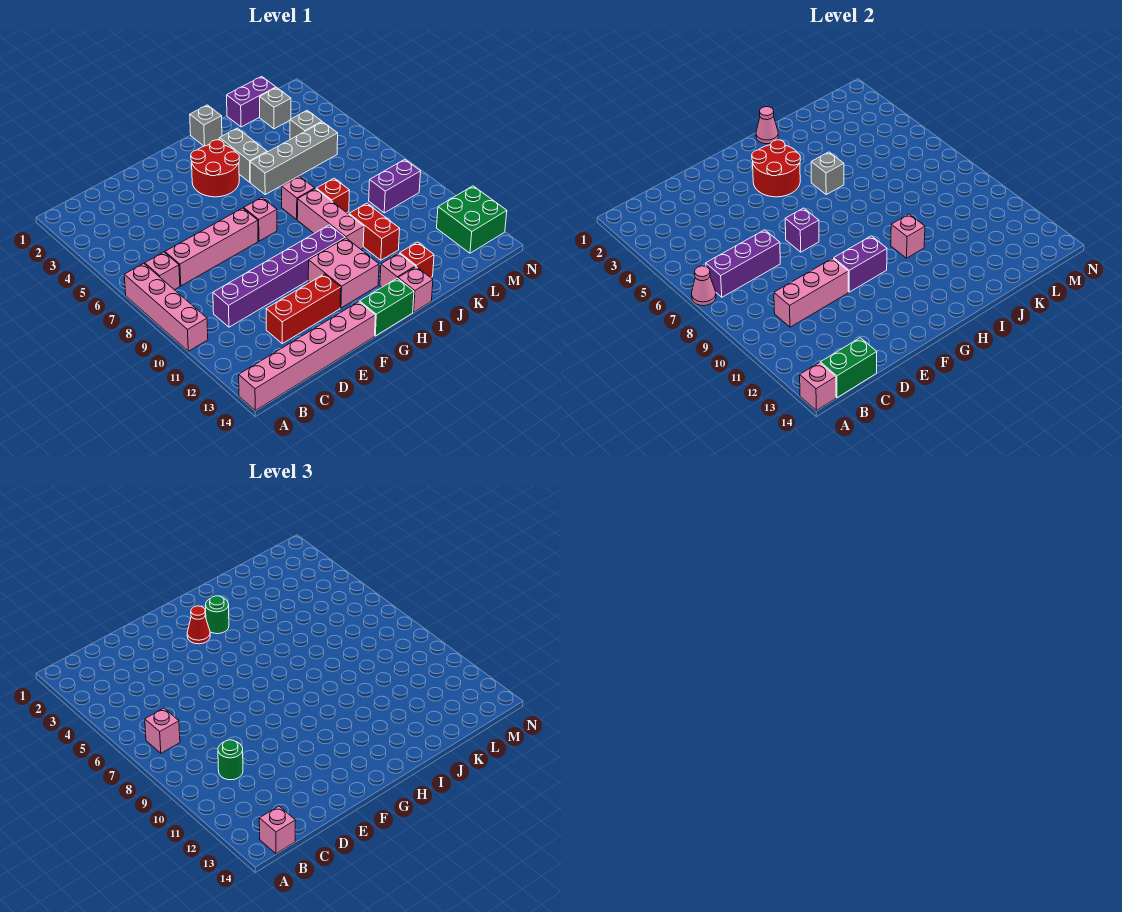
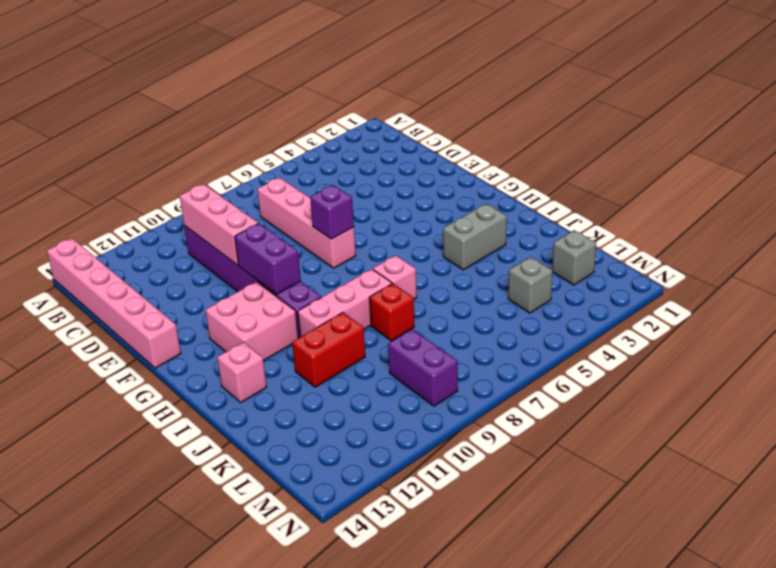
none -> pink brick A7:A10 level 1
none -> pink brick B7 level 1
none -> red brick D12:F12 level 1
none -> red round brick G3:H4 level 1

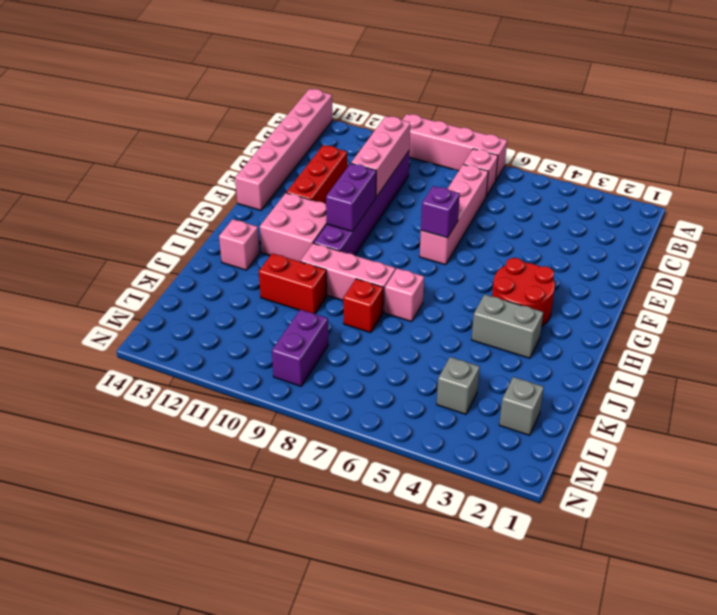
none -> pink brick G7 level 1
none -> green brick G14:H14 level 1
none -> grey brick I1 level 1
none -> grey brick I5:L5 level 1

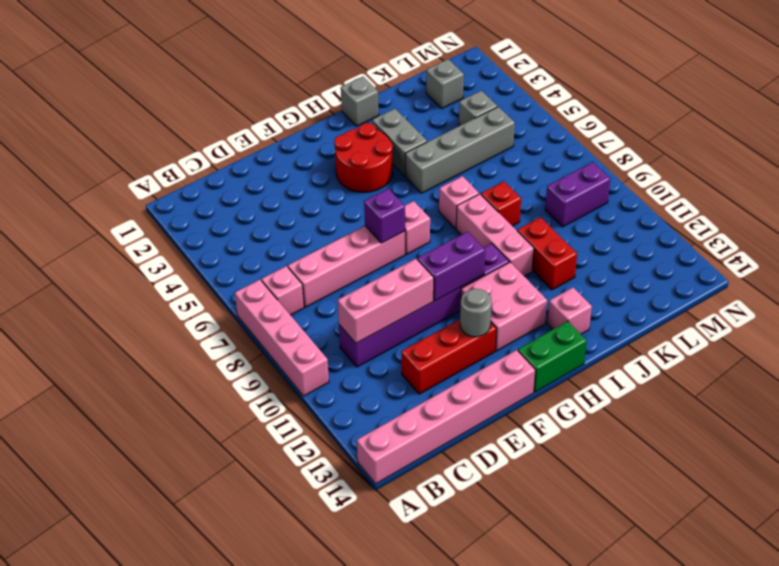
grey round brick F12 level 2 -> none
none -> pink brick I14 level 1
none -> red brick J13 level 1
none -> purple brick K1:L1 level 1
none -> green brick M12:N13 level 1

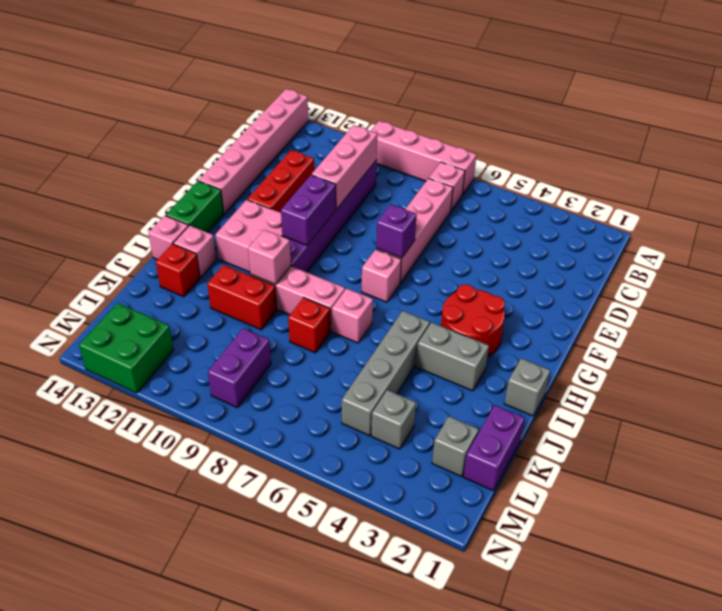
none -> pink cone A7 level 2
none -> pink brick A14 level 2
none -> purple brick B7:D7 level 2
none -> green brick B14:C14 level 2

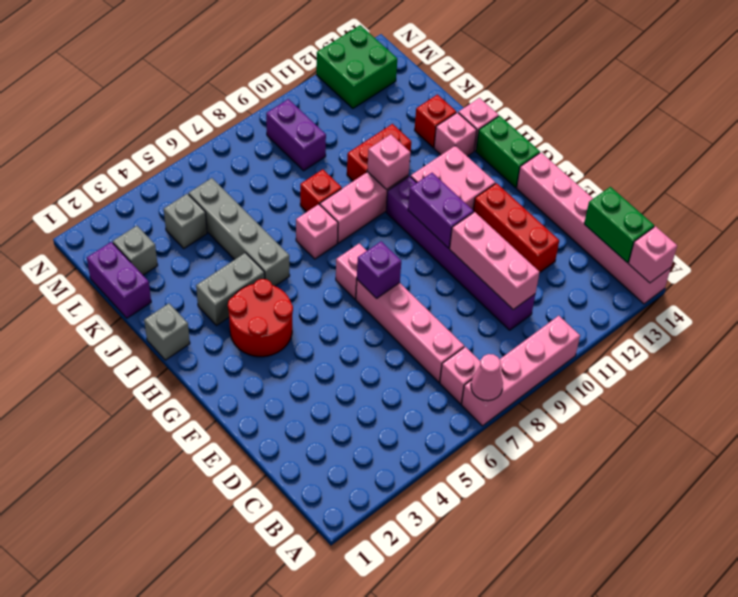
none -> purple brick B7:D7 level 2
none -> red round brick G3:H4 level 2
none -> pink cone I1 level 2
none -> grey brick I5 level 2

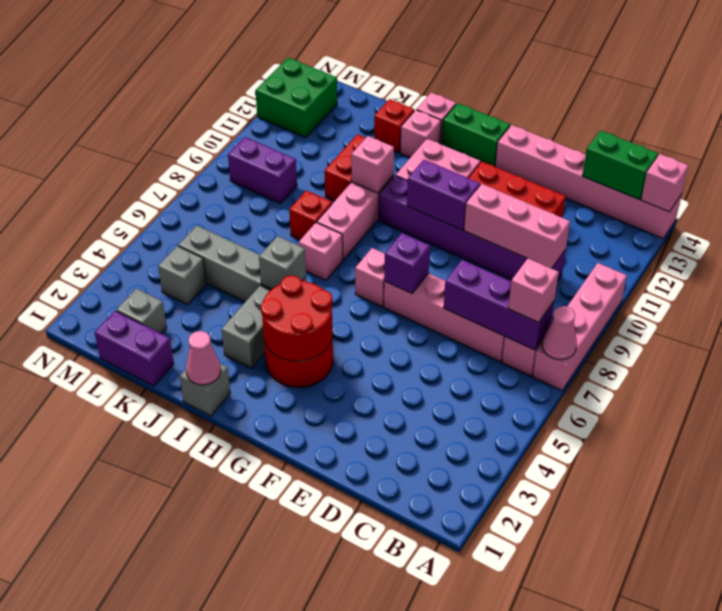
none -> pink brick B14 level 3
none -> green round brick C10 level 3
none -> red cone G3 level 3
none -> green round brick H3 level 3

